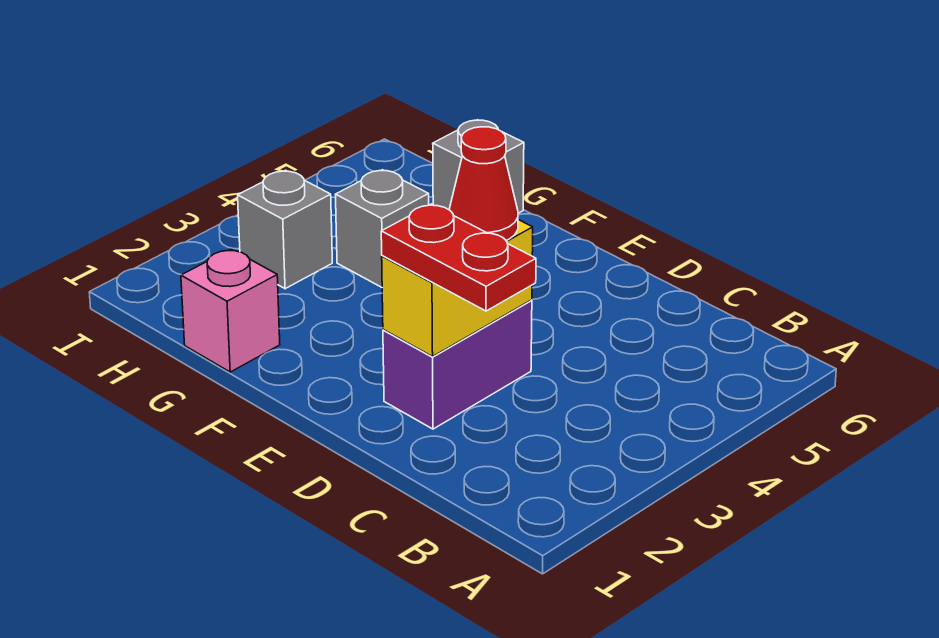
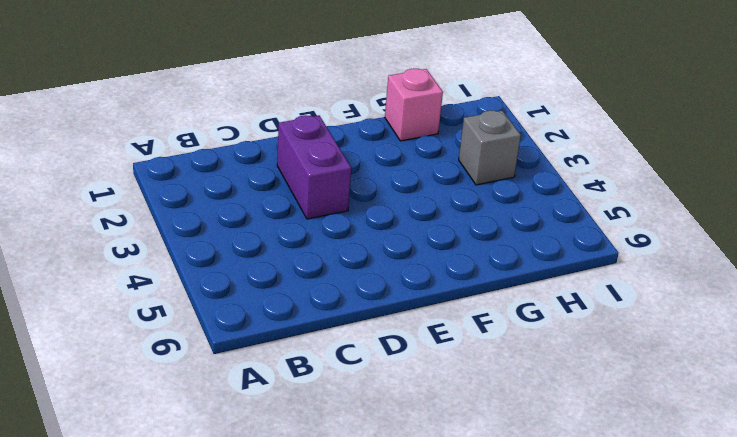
none -> grey brick G4 level 1
none -> grey brick G6 level 1

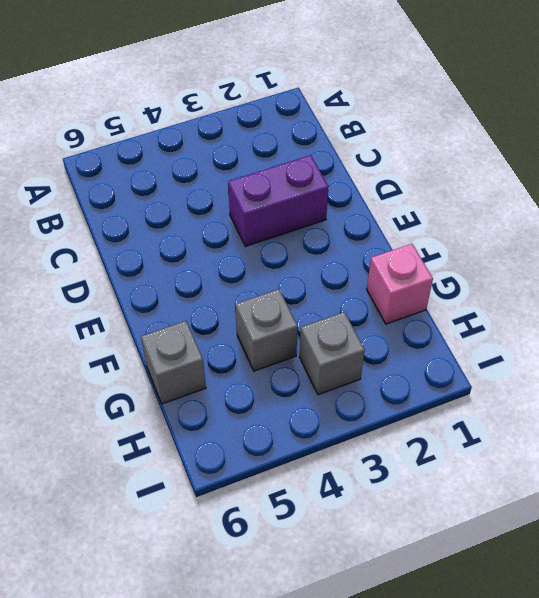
none -> yellow brick D2:D3 level 2
none -> red plate C2:D2 level 3

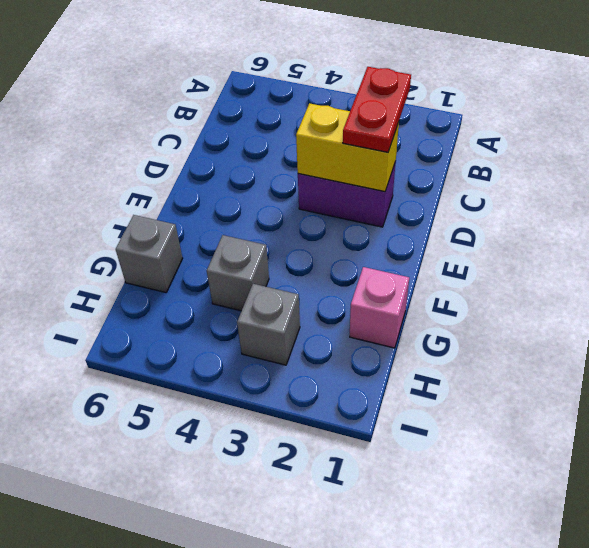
none -> red cone D3 level 3

